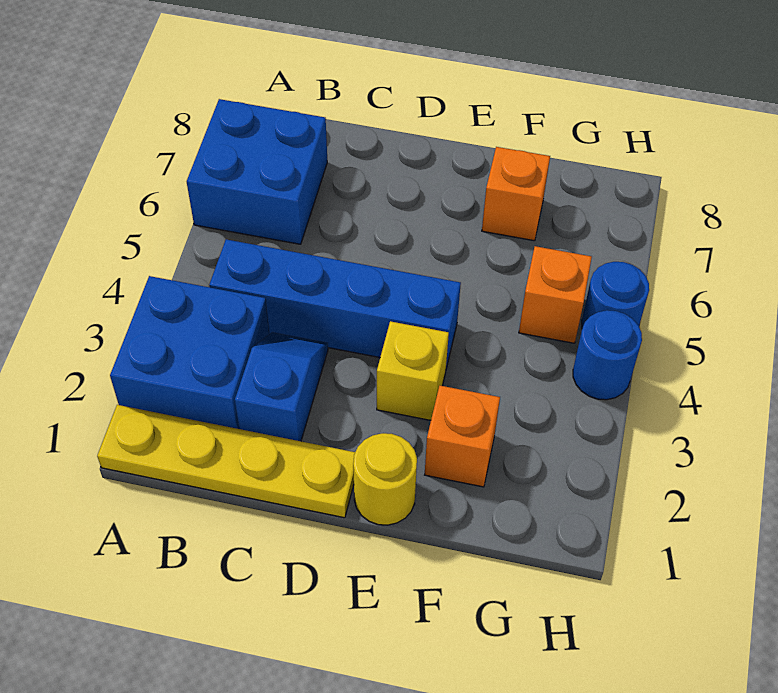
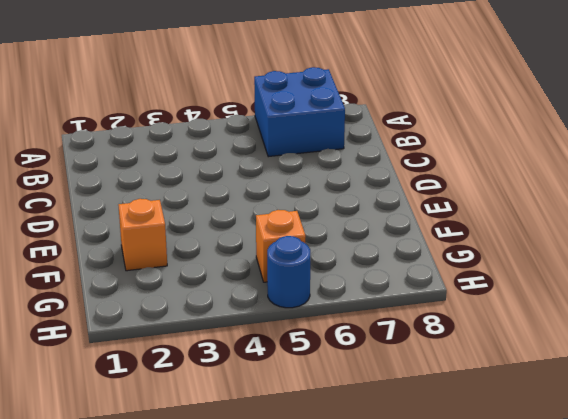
none -> yellow plate A1:D1 level 1
none -> blue brick A2:B3 level 1
none -> blue brick B4:E4 level 1

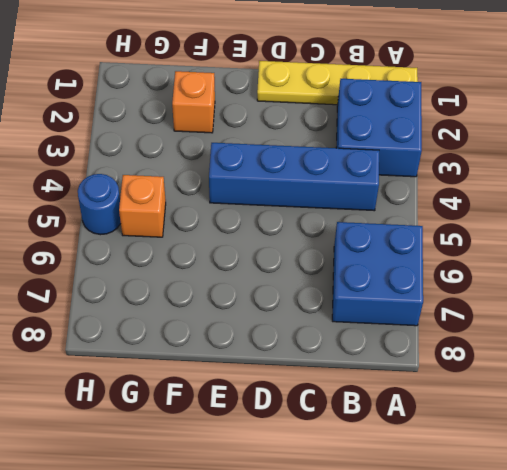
none -> blue slope C2:C3 level 1 top 2
none -> yellow round brick E1 level 1
none -> yellow brick E3 level 1

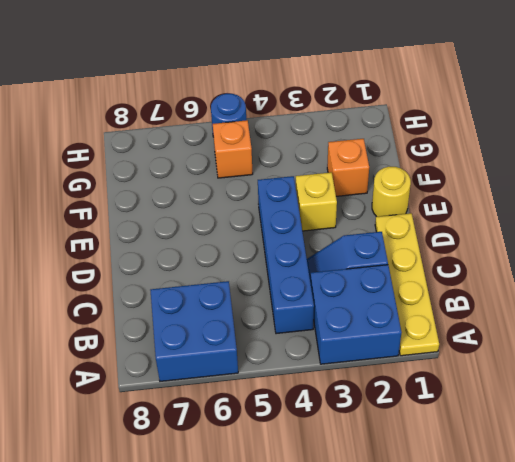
none -> orange brick F7 level 1
none -> blue round brick H4 level 1

